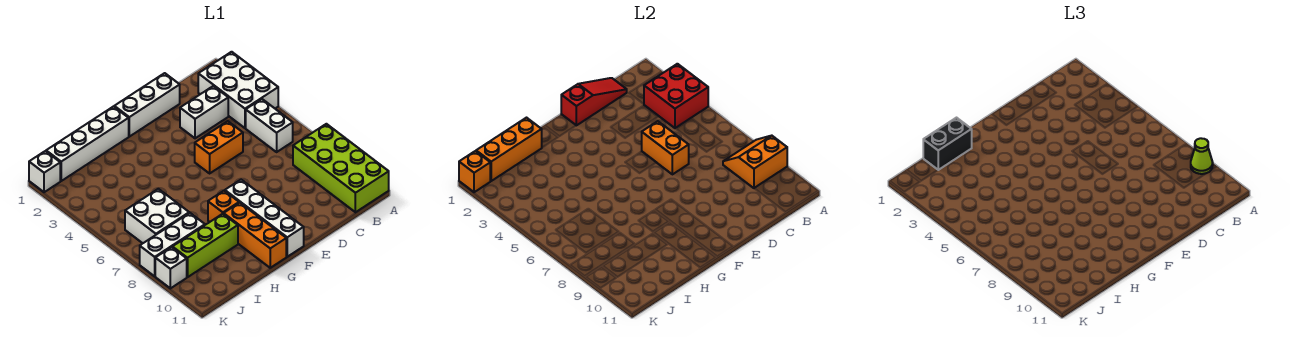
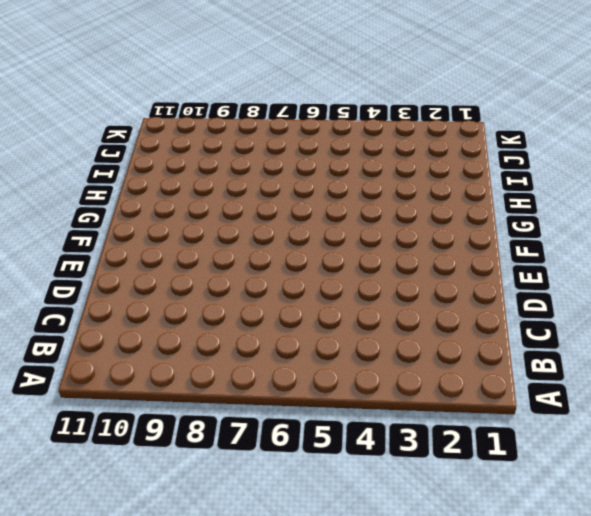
none -> white brick A2:B4 level 1
none -> lime brick A8:B11 level 1
none -> white brick B5:B6 level 1

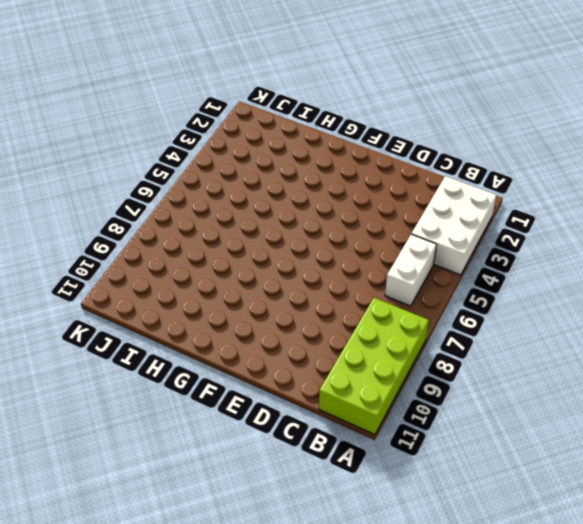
none -> white brick C3:D3 level 1
none -> white brick D1:F1 level 1
none -> orange brick D5:E5 level 1

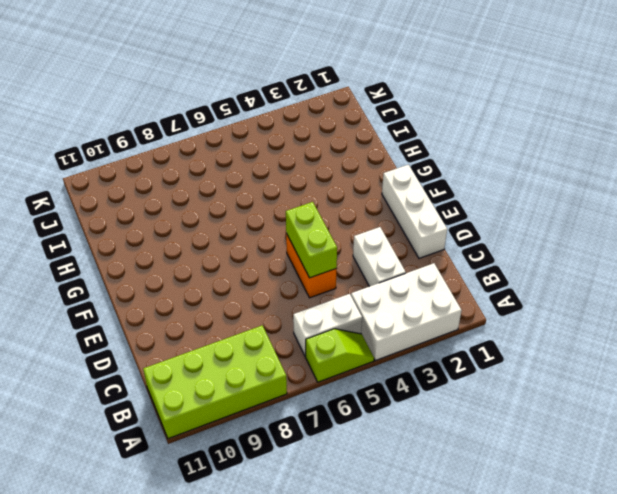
lime slope A5:A6 level 1 top 6 -> none
lime brick D5:E5 level 2 -> orange brick D5:D6 level 2
none -> white brick F8:F11 level 1
none -> white brick G1:J1 level 1
none -> orange brick G8 level 1

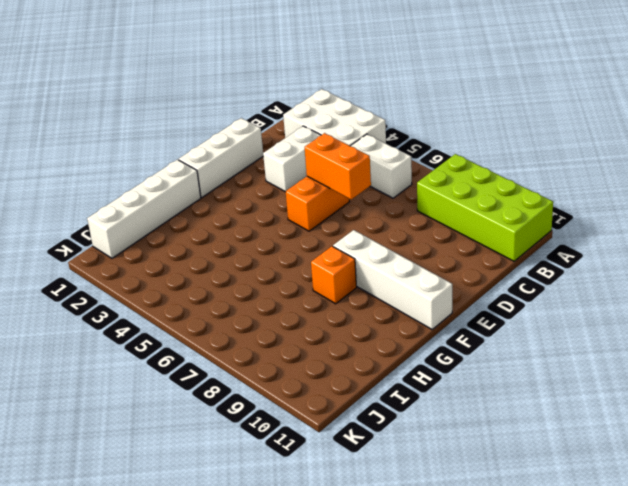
none -> orange brick G9:G11 level 1
none -> lime brick H9:J9 level 1
none -> white brick I6:J7 level 1

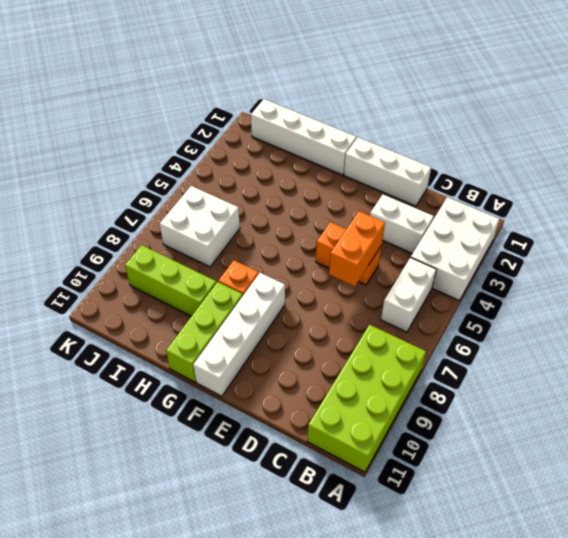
lime brick G9:G11 level 1 -> orange brick G9:G11 level 1
none -> white brick I8:K8 level 1
none -> white brick K1 level 1
none -> white brick K9 level 1

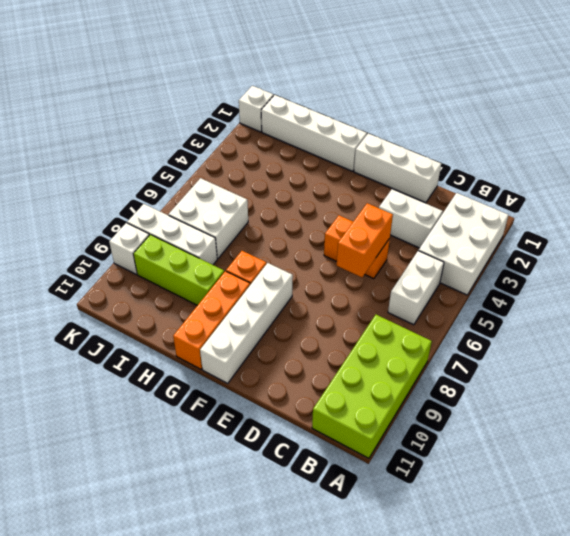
none -> red brick A3:B4 level 2
none -> orange slope A8:B9 level 2 top 9
none -> red slope C1:E1 level 2 top E

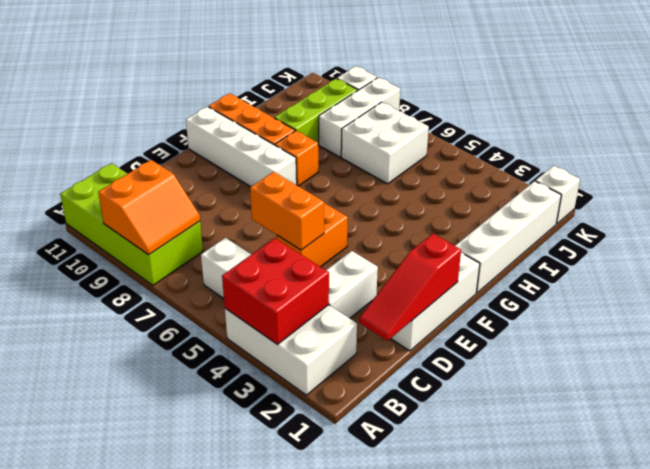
none -> orange brick H1:J1 level 2
none -> orange brick K1 level 2
none -> lime cone A9 level 3

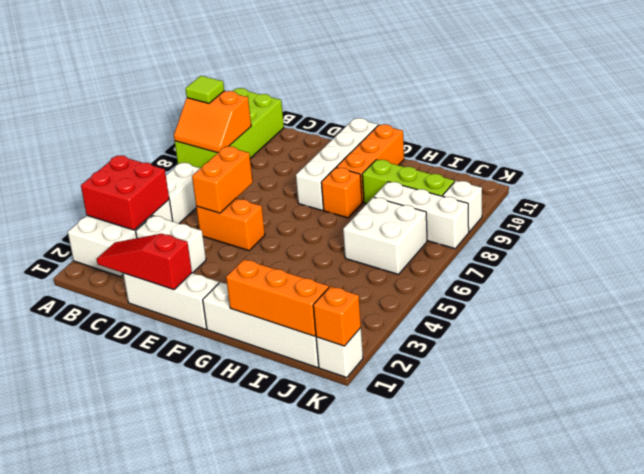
lime tile A9 level 3 -> lime cone A9 level 3
none -> black brick H1:I1 level 3

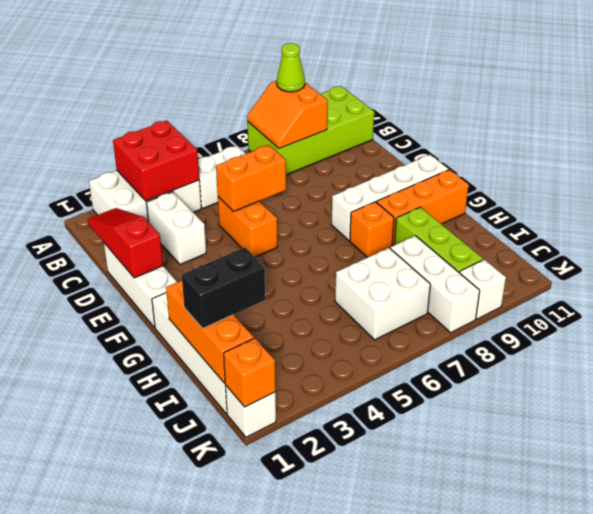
black brick I1:I2 level 3 -> black brick H1:I1 level 3

